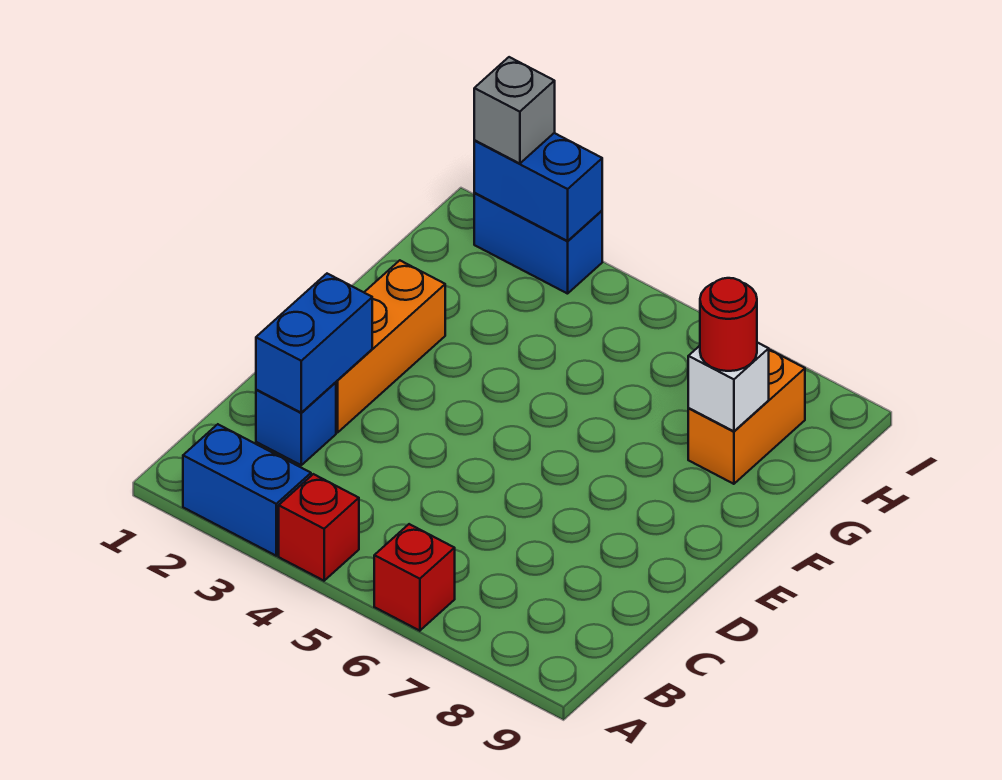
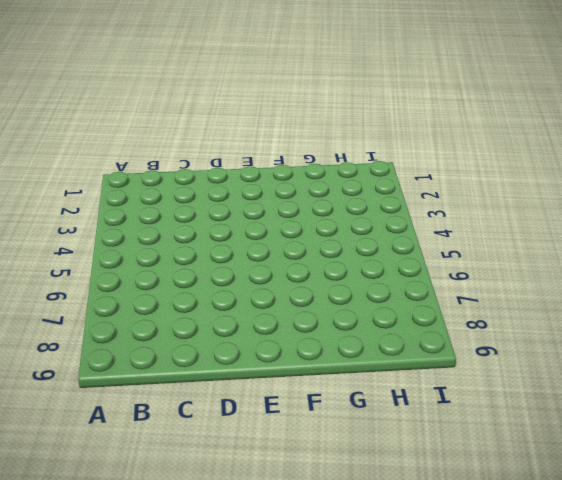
none -> blue brick A2:A3 level 1
none -> red brick A4 level 1
none -> red brick A6 level 1

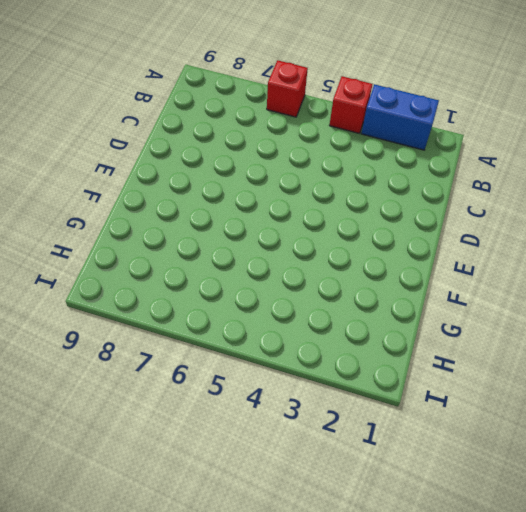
none -> blue brick C2 level 1
none -> orange brick D2:F2 level 1
none -> orange brick G8:H8 level 1

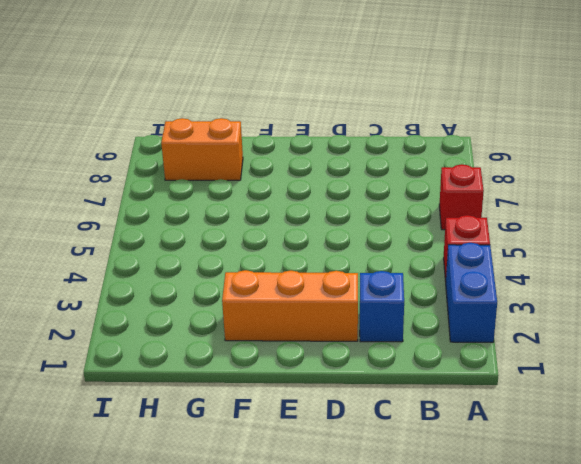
none -> blue brick I2:I3 level 1
none -> blue brick C2:D2 level 2
none -> white brick G8 level 2

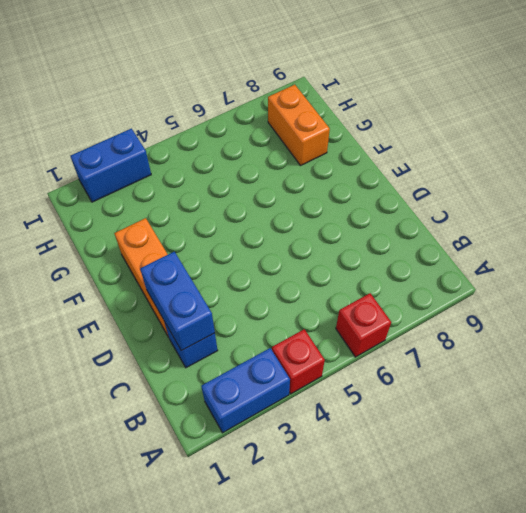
none -> white brick G8 level 2
none -> blue brick I2:I3 level 2
none -> red round brick G8 level 3

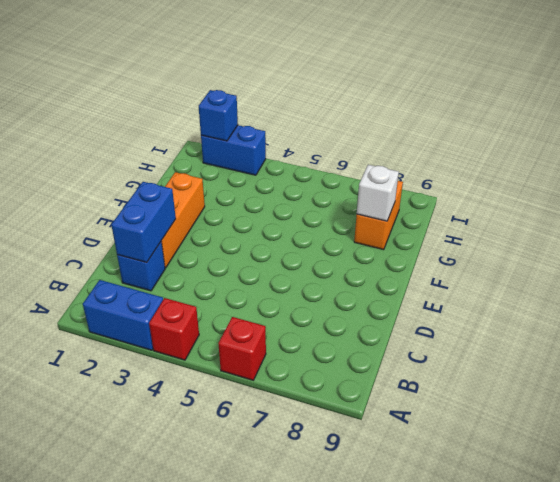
blue brick I2 level 2 -> blue brick I2:I3 level 2
none -> red round brick G8 level 3
none -> grey brick I2 level 3

